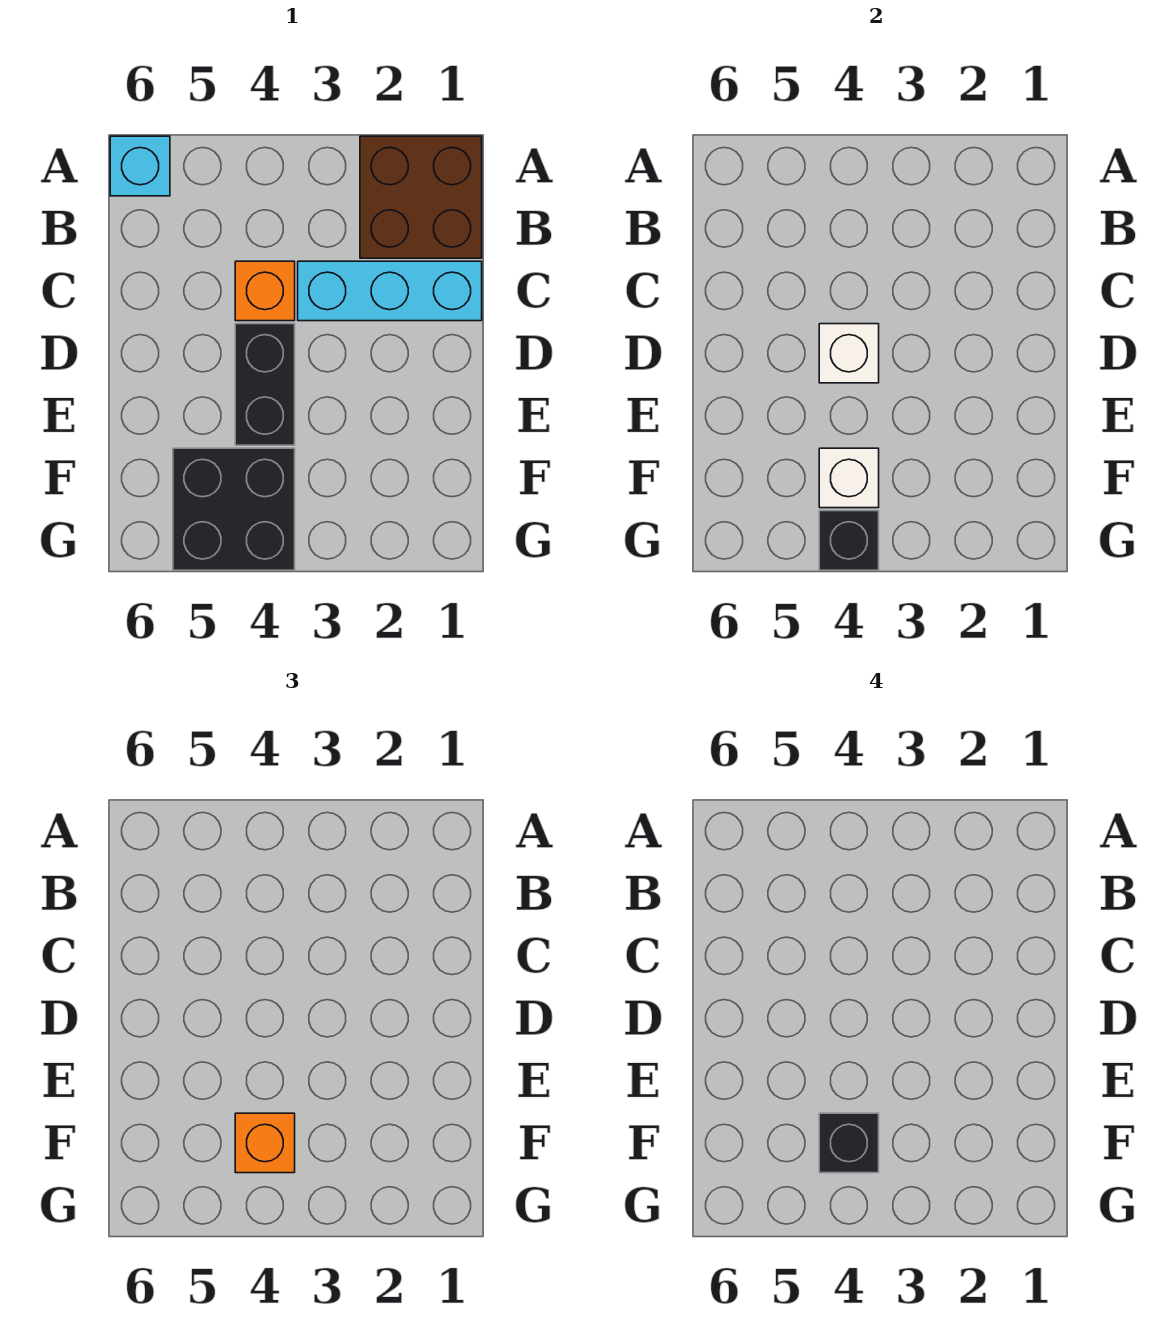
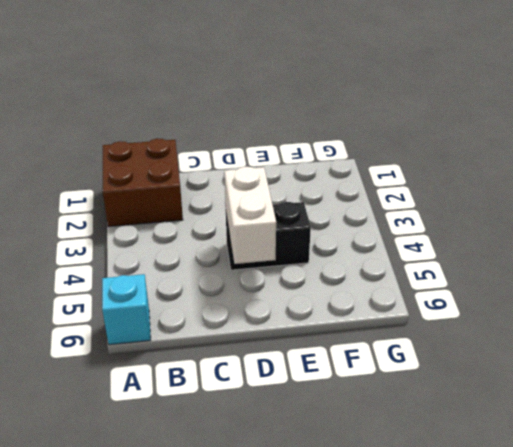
white brick D4:D5 level 2 -> white brick D4 level 2
none -> cyan brick C1:C3 level 1
none -> orange brick C4 level 1

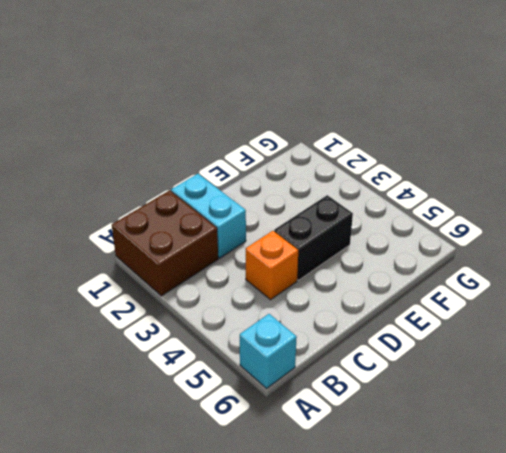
cyan brick C1:C2 level 1 -> cyan brick C1:C3 level 1
none -> black brick F4:G5 level 1
none -> white brick D4 level 2

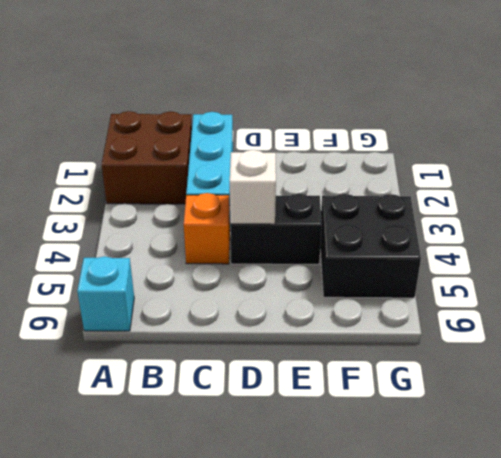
none -> white brick F4 level 2
none -> black brick G4 level 2

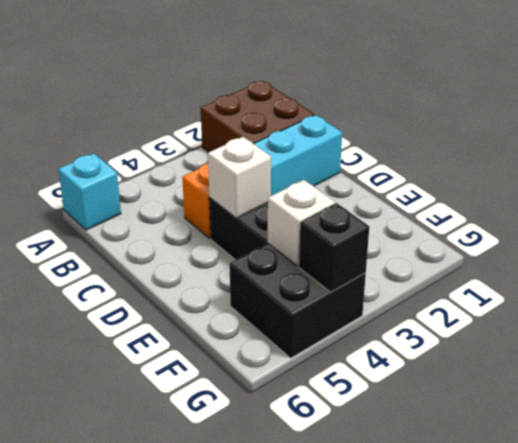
none -> orange brick F4 level 3
none -> black brick F4 level 4

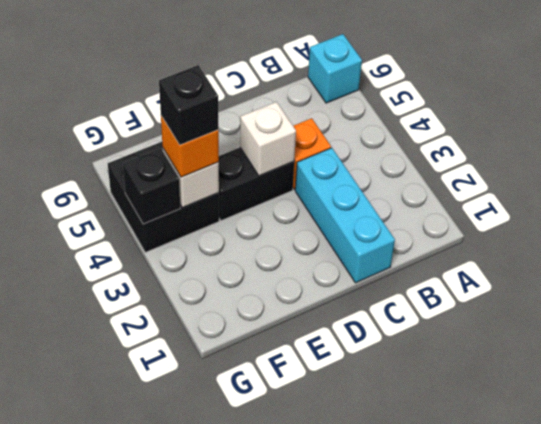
none -> brown brick A1:B2 level 1

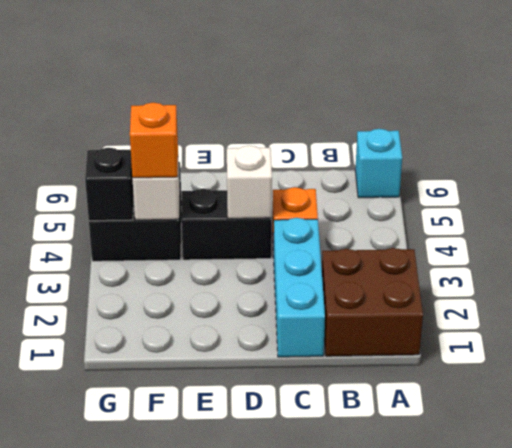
none -> black brick F4 level 4

